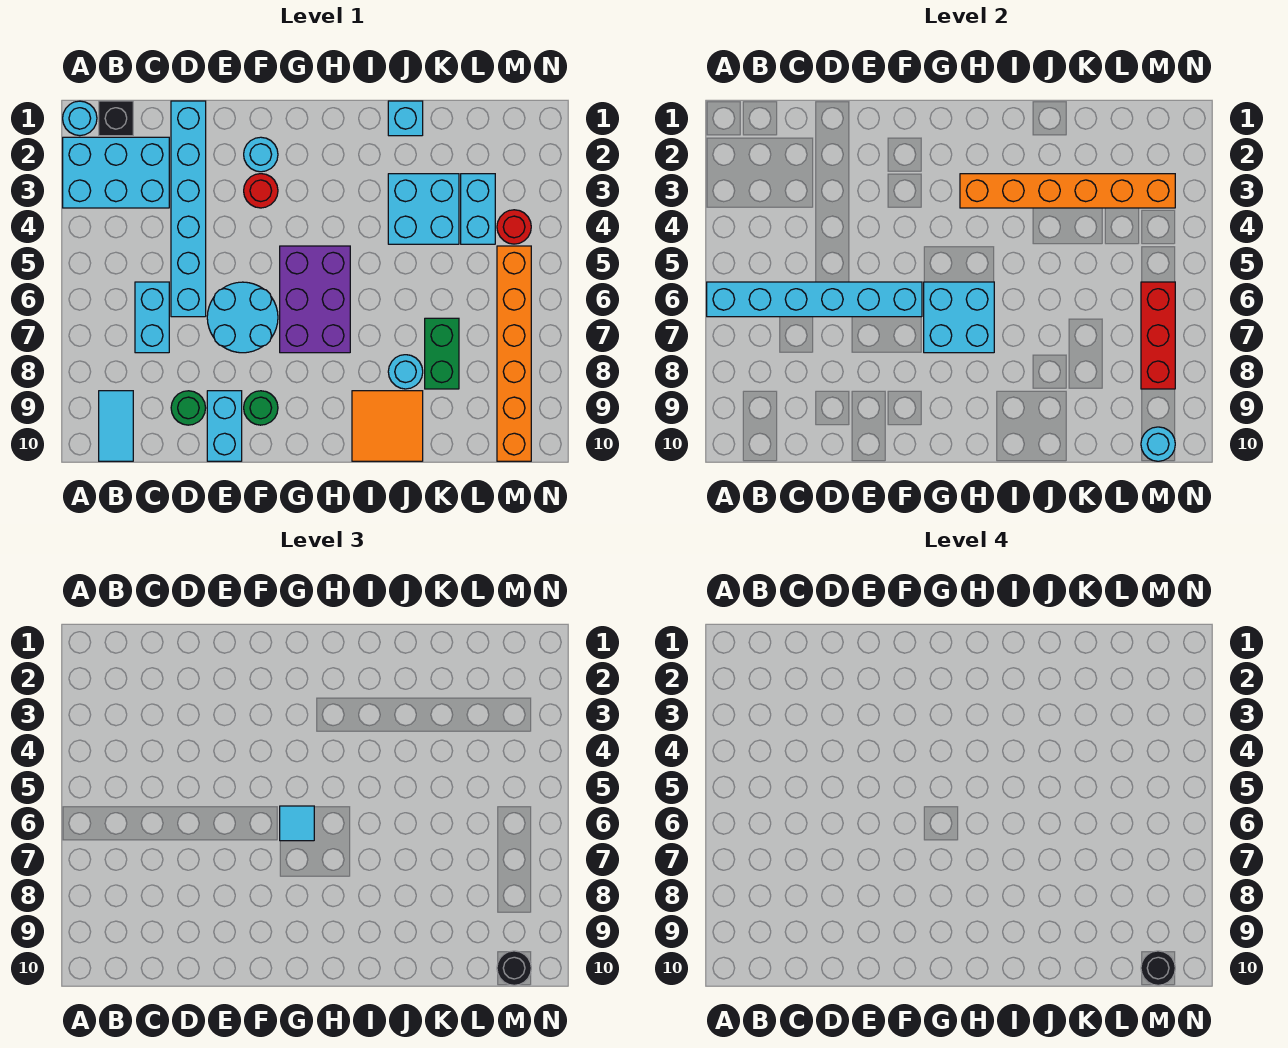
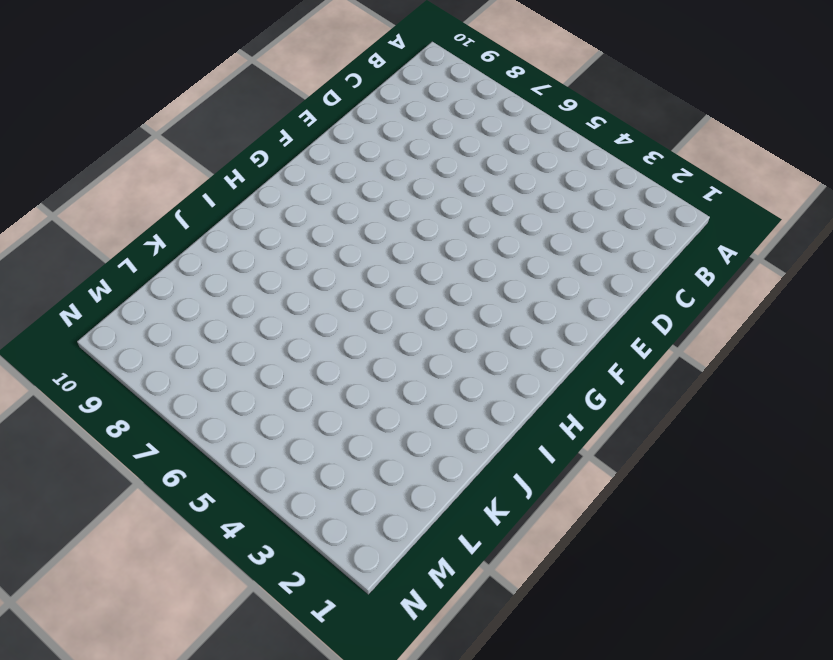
none -> cyan round brick A1 level 1
none -> cyan brick A2:C3 level 1
none -> black brick B1 level 1

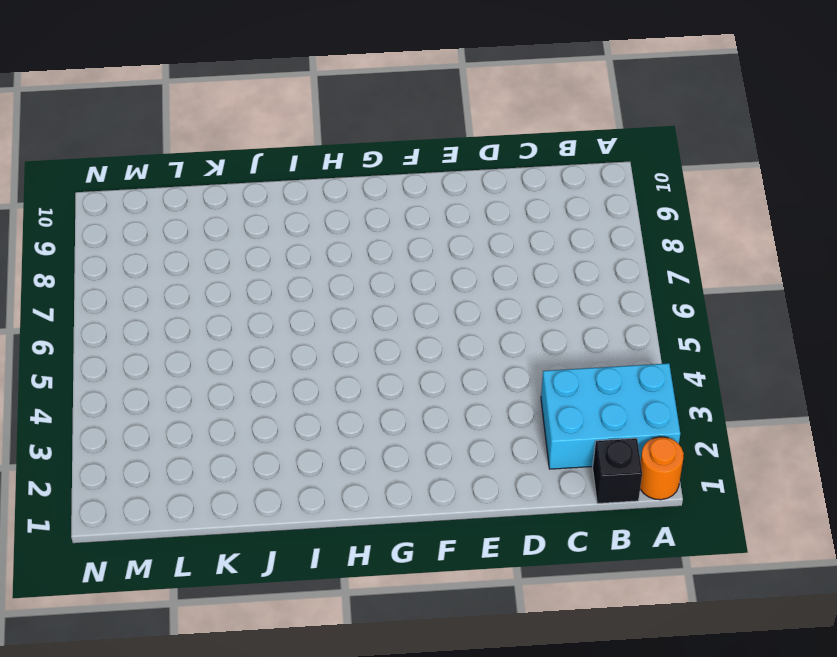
orange round brick A1 level 1 -> cyan round brick A1 level 1
none -> cyan tile B9:B10 level 1
none -> cyan brick C6:C7 level 1
none -> cyan brick D1:D6 level 1

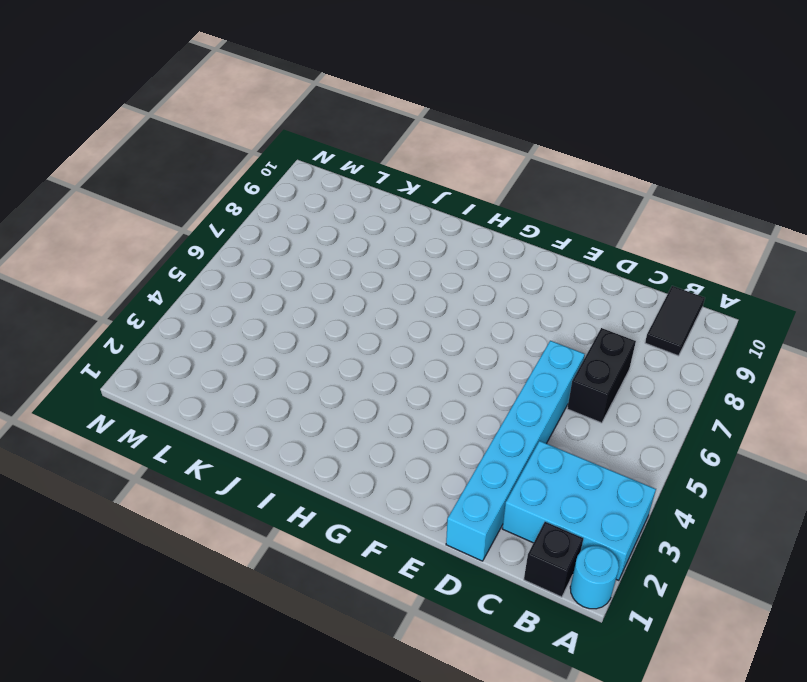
black tile B9:B10 level 1 -> cyan tile B9:B10 level 1
black brick C6:C7 level 1 -> cyan brick C6:C7 level 1
none -> green round brick D9 level 1
none -> cyan round brick E6:F7 level 1
none -> cyan brick E9:E10 level 1

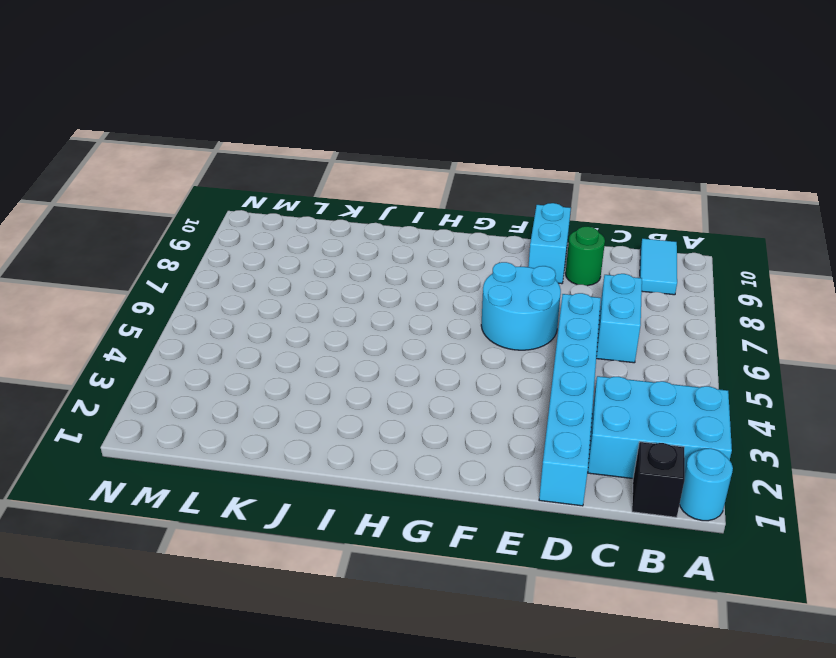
none -> cyan round brick F2 level 1
none -> red round brick F3 level 1
none -> green round brick F9 level 1

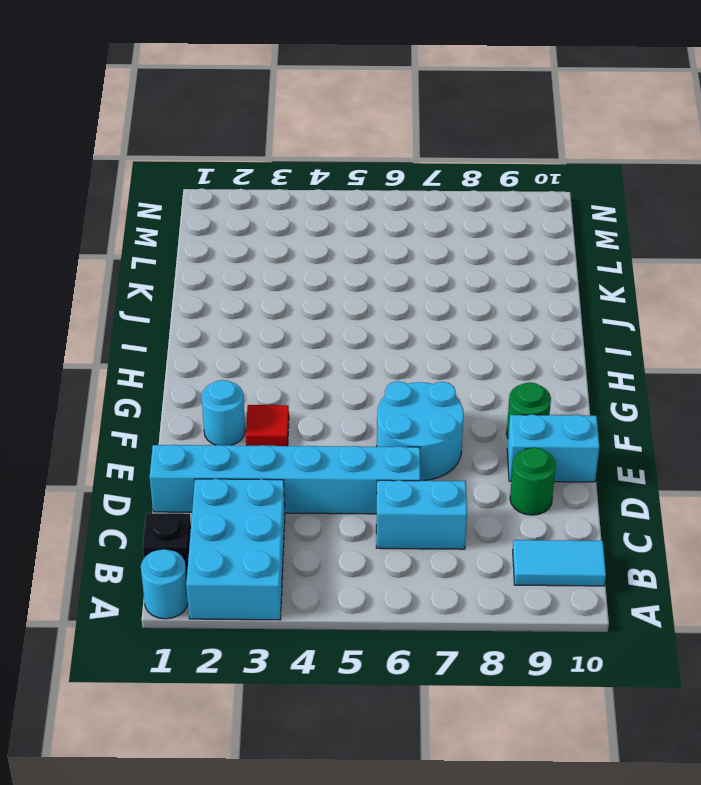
red tile F3 level 1 -> red round brick F3 level 1
none -> purple brick G5:H7 level 1
none -> orange tile I9:J10 level 1
none -> cyan brick J1 level 1

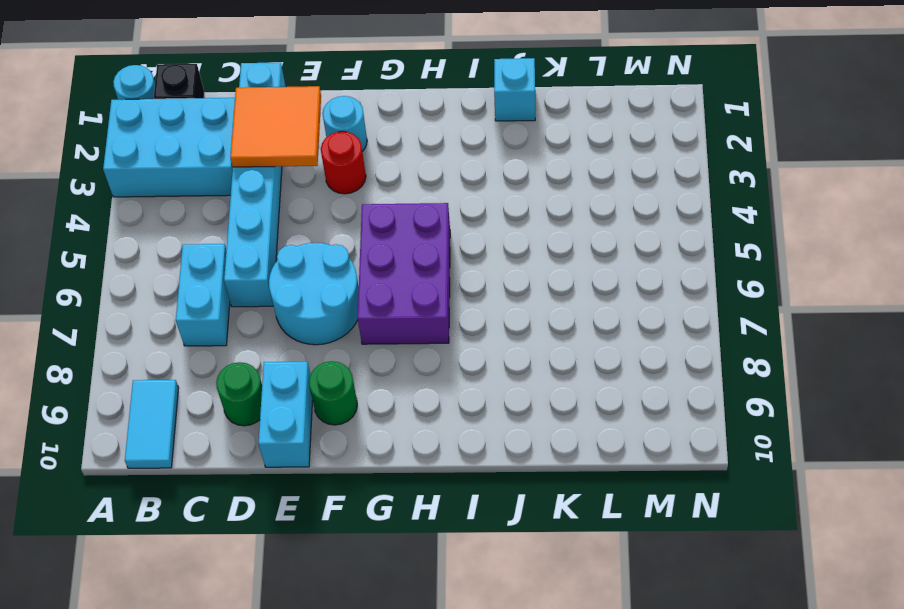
orange tile D2:E3 level 2 -> orange tile I9:J10 level 1
none -> cyan brick J3:K4 level 1
none -> cyan round brick J8 level 1
none -> green brick K7:K8 level 1

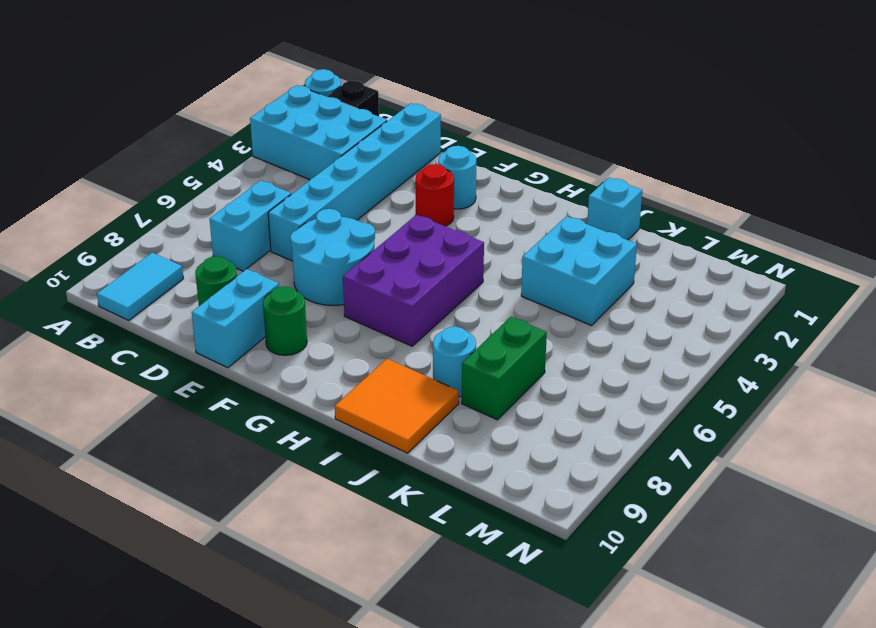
none -> cyan brick L3:L4 level 1
none -> red round brick M4 level 1
none -> orange brick M5:M10 level 1

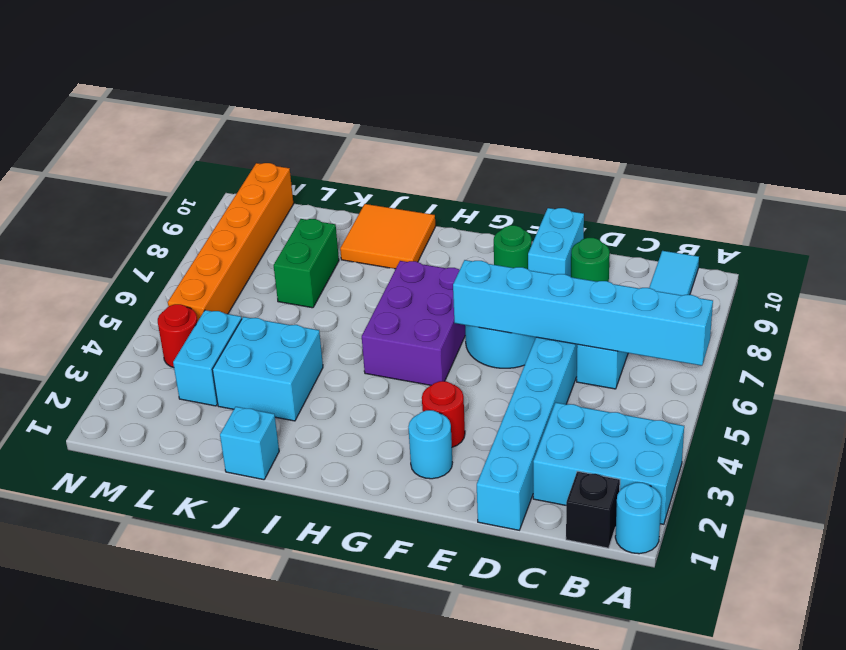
none -> cyan round brick J8 level 1
none -> cyan brick G6:H7 level 2
none -> orange brick H3:M3 level 2

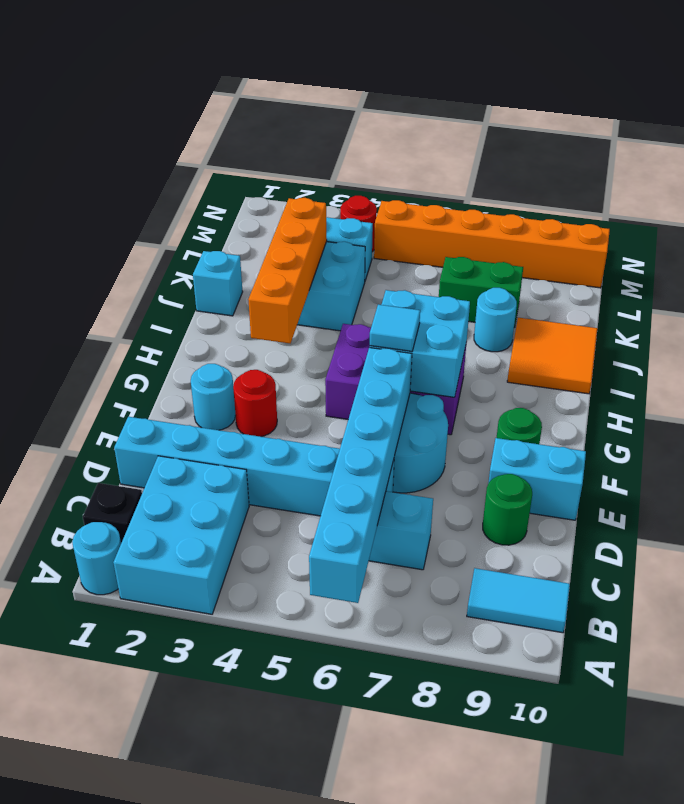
orange brick H3:K3 level 2 -> orange brick H3:M3 level 2
none -> red brick M6:M8 level 2
none -> cyan round brick M10 level 2
none -> black round brick M10 level 3

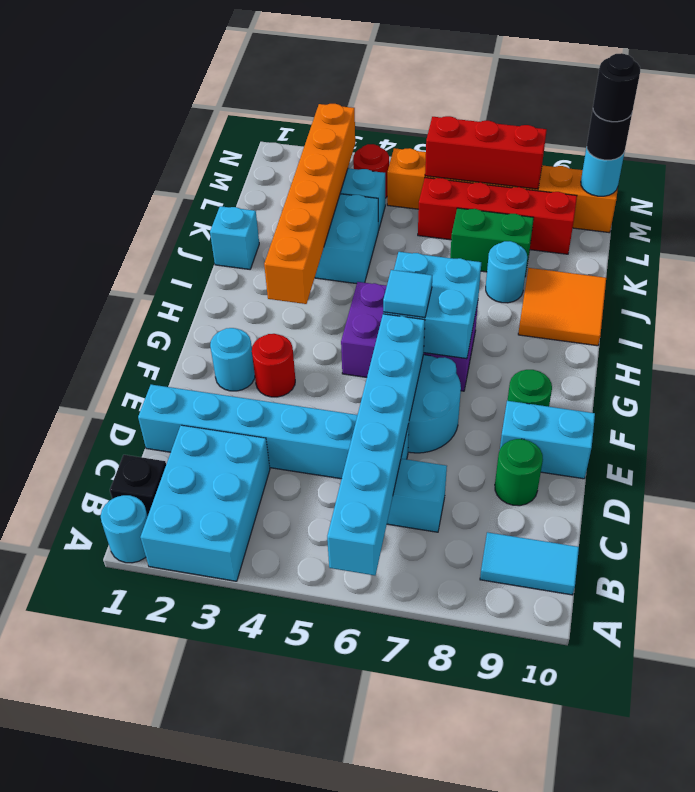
red brick L6:L9 level 1 -> none

